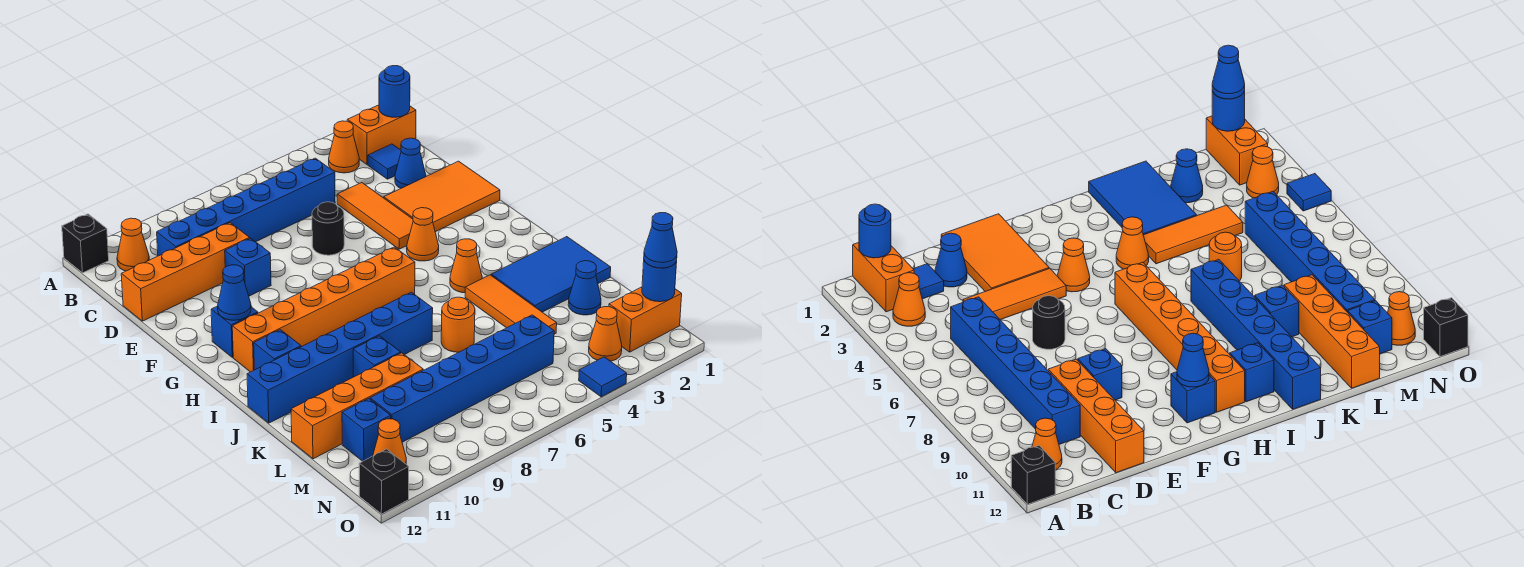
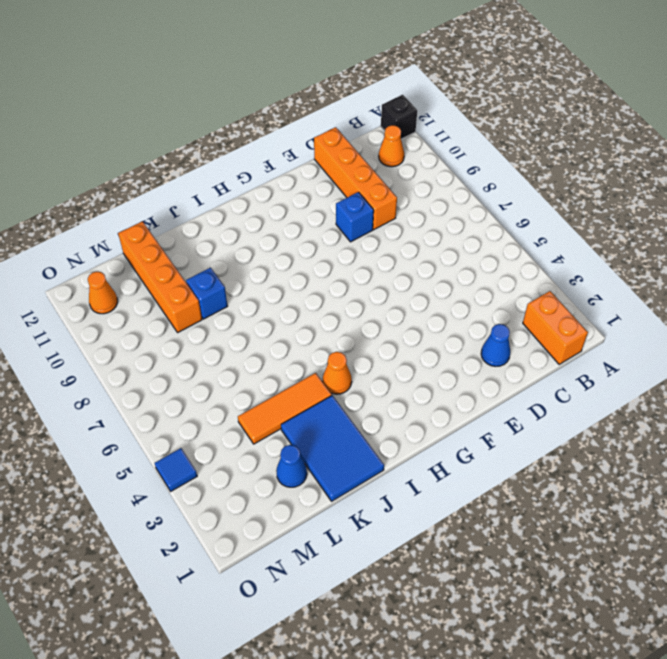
none -> orange cone B3 level 1
none -> blue tile C2 level 1
none -> blue brick C5:C10 level 1
none -> orange tile D4:F4 level 1

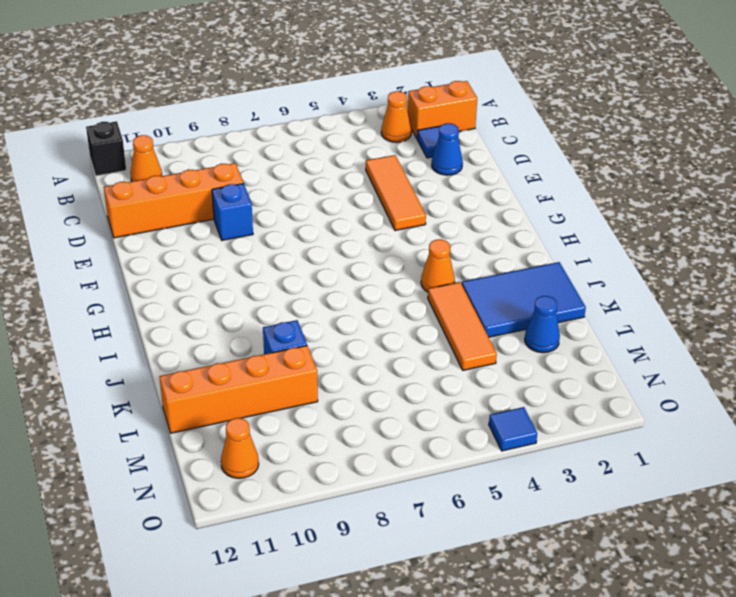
none -> blue brick C5:C10 level 1
none -> orange tile E1:F3 level 1
none -> black round brick E6 level 1
none -> orange cone G4 level 1

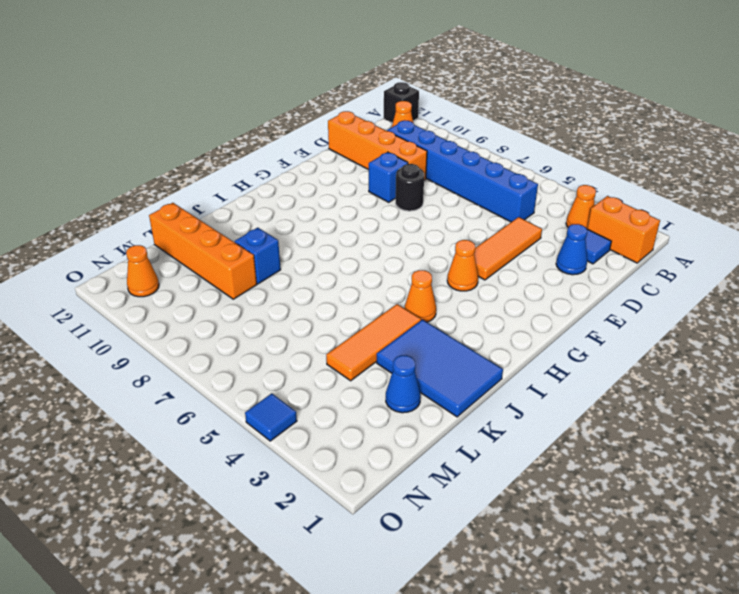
black round brick E8 level 1 -> black round brick E6 level 1
none -> orange tile E1:F3 level 1
none -> blue brick G11 level 1
none -> orange brick H6:H11 level 1
none -> blue brick I11 level 1

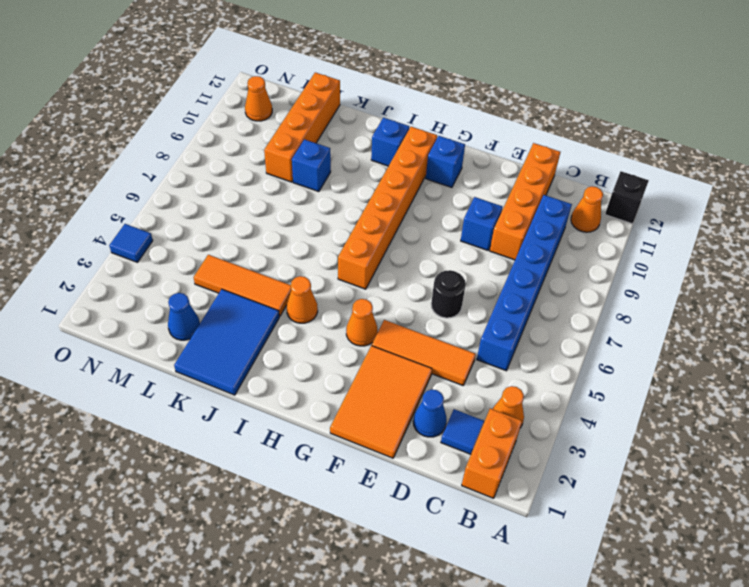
none -> blue brick J7:J12 level 1
none -> orange round brick K6 level 1
none -> blue brick M5:M10 level 1
none -> blue brick M11 level 1

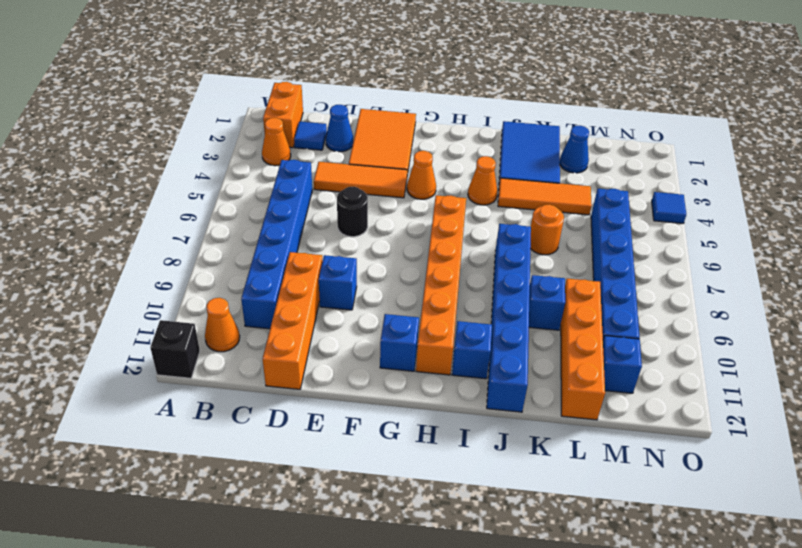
none -> orange brick N1:N2 level 1
none -> orange cone N3 level 1
none -> orange cone N11 level 1
none -> black brick O12 level 1

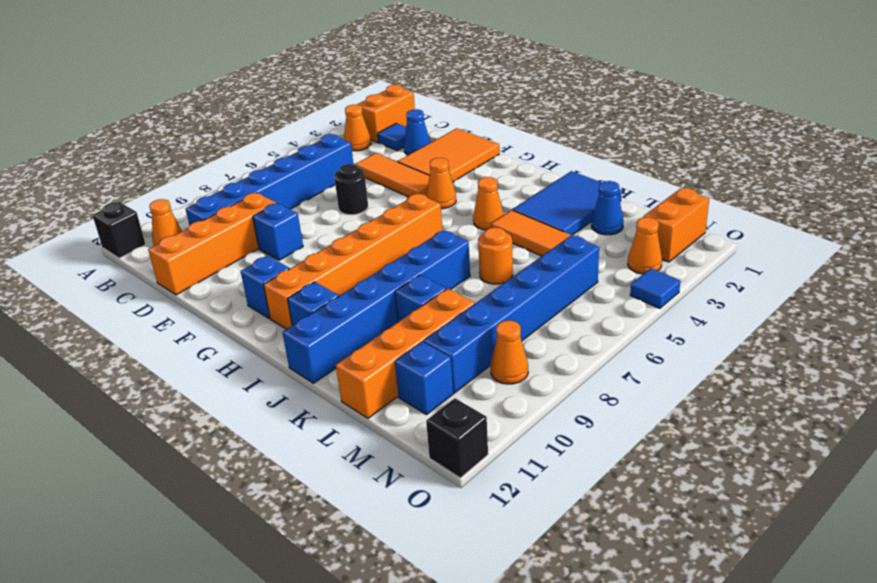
orange cone N9 level 1 -> orange cone N11 level 1
none -> blue round brick B1 level 2
none -> blue cone G11 level 2
none -> blue round brick N1 level 2
none -> blue cone N1 level 3

